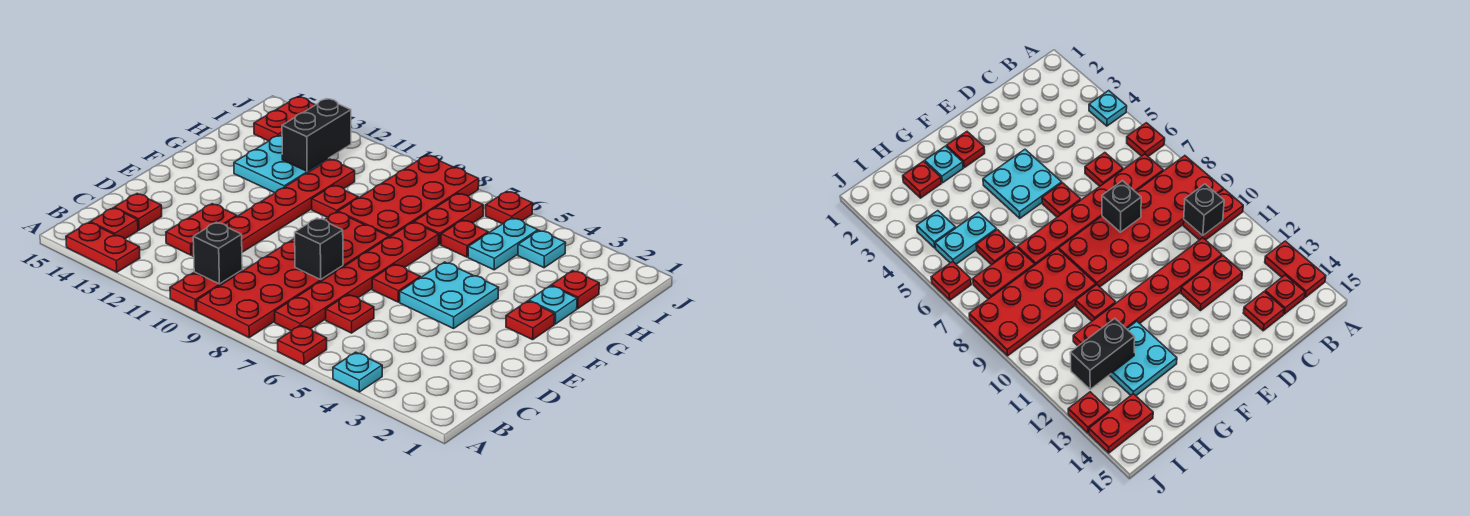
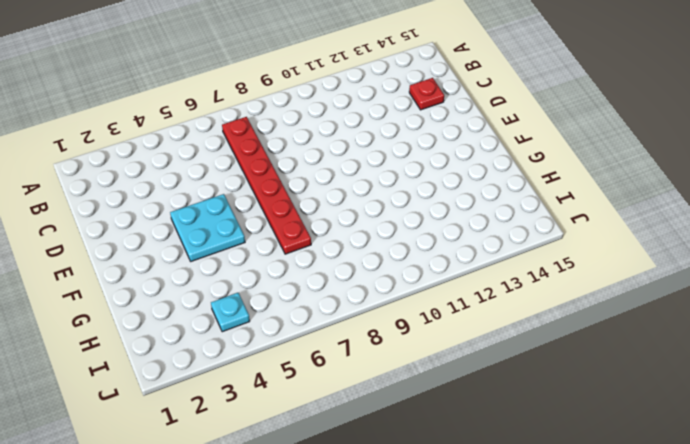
none -> cyan plate A4 level 1
none -> red plate A6 level 1
none -> red plate A8:F9 level 1

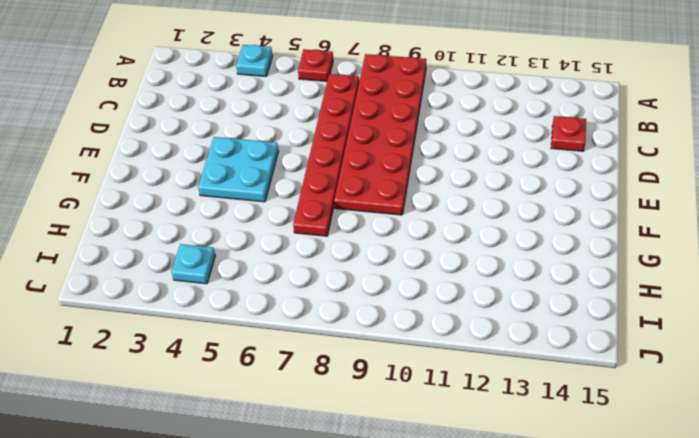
none -> red plate A10:B10 level 1
none -> red plate A13:A14 level 1
none -> red plate B14 level 1

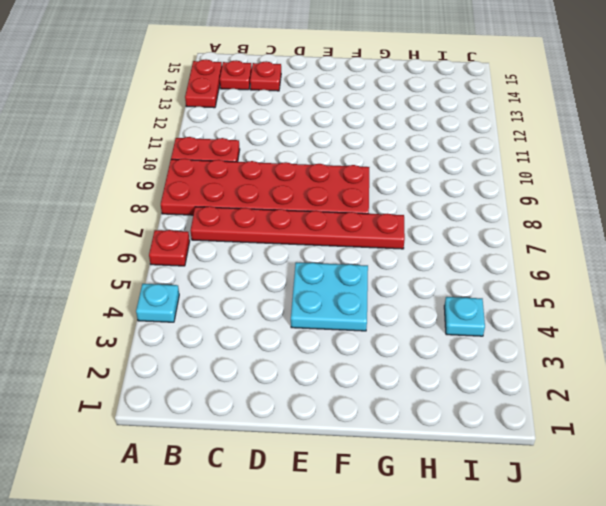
none -> red plate C6 level 1
none -> red plate C11:H11 level 1
none -> red plate C12:D12 level 1

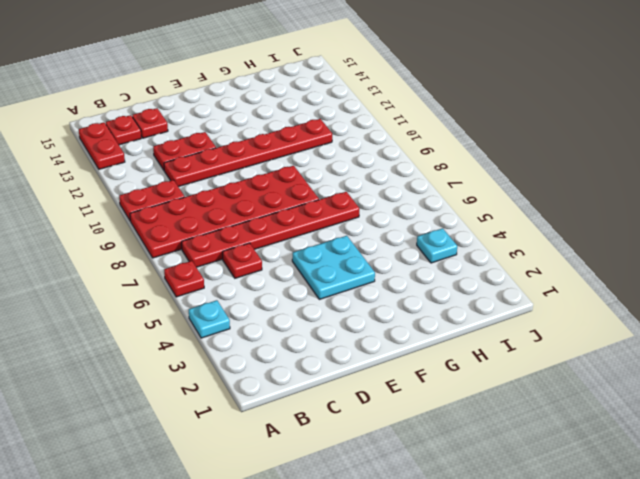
none -> red plate E6 level 1
none -> red plate F2 level 1
none -> cyan plate G2 level 1

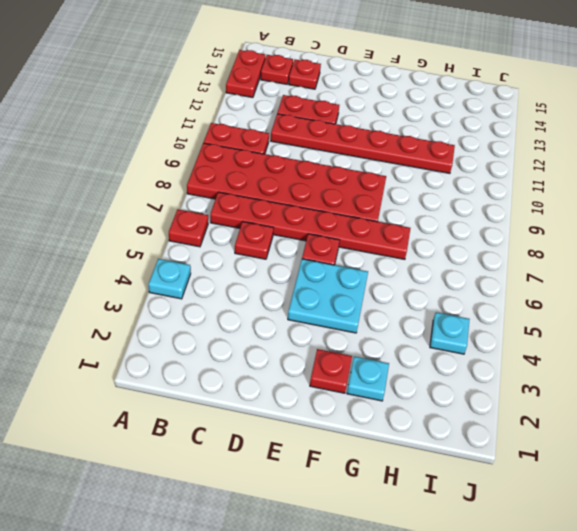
none -> red plate G8:J9 level 1
none -> red plate G10 level 1
none -> cyan plate G12:H13 level 1

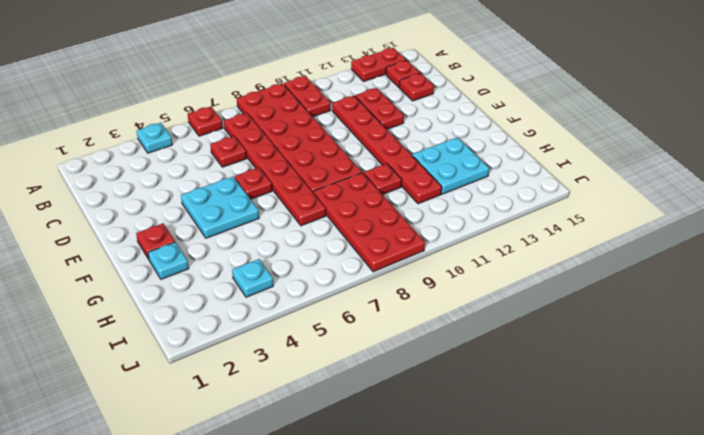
none -> red plate H2 level 1
none -> cyan plate H5:I5 level 1
none -> red plate H6 level 1

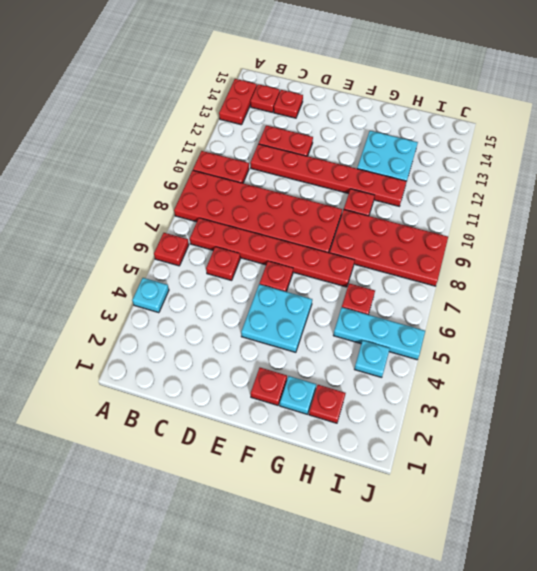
cyan plate H5:J5 level 1 -> cyan plate H5:I5 level 1
none -> red plate H7:I7 level 1
none -> red plate I14:J14 level 1
none -> red plate J6 level 1

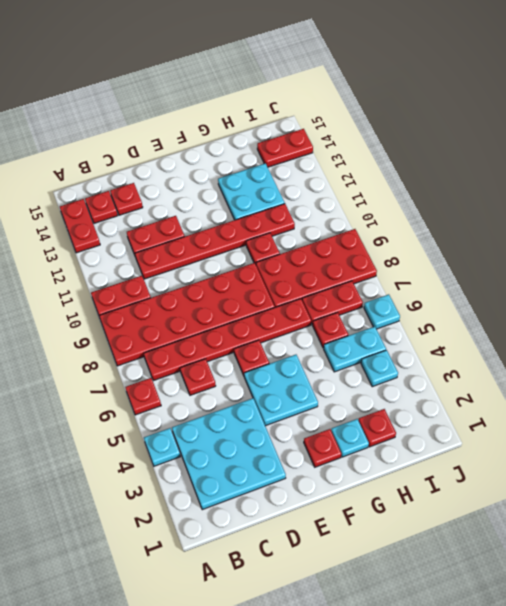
cyan plate B2:D4 level 1 -> none
cyan plate J6 level 1 -> red plate J6 level 1
none -> red plate J13 level 1
none -> black brick B10 level 2
none -> black brick D8 level 2

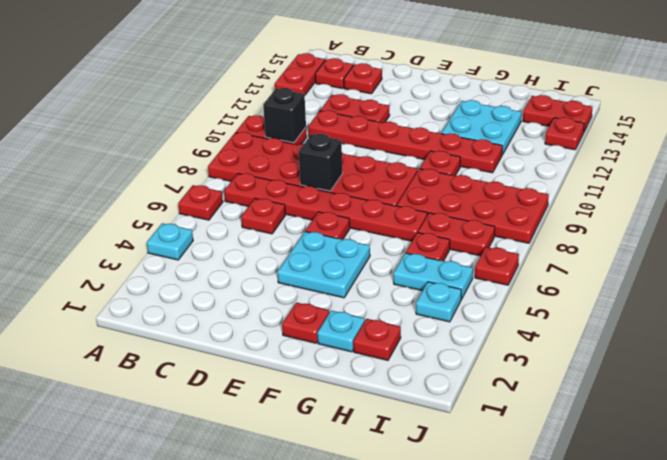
none -> black brick H12:I12 level 2

